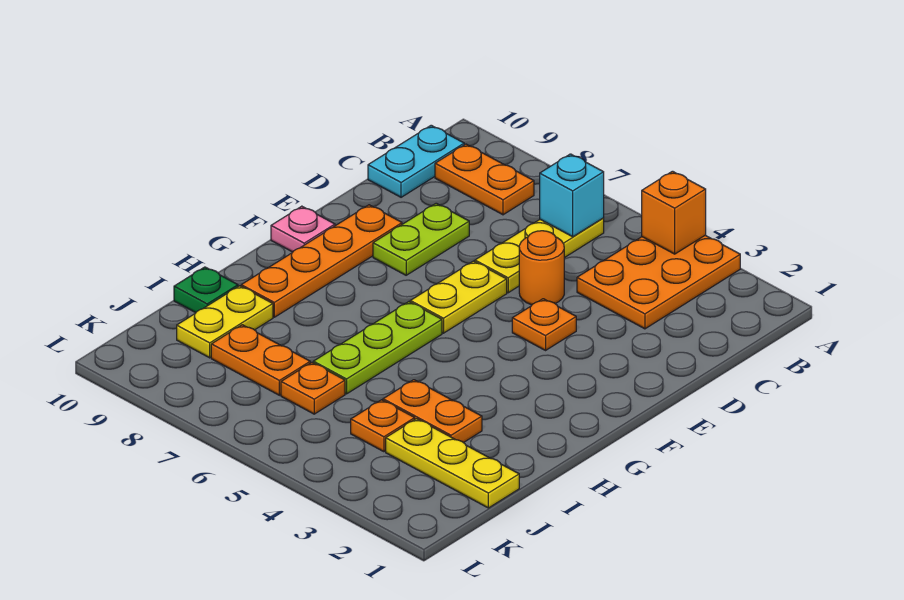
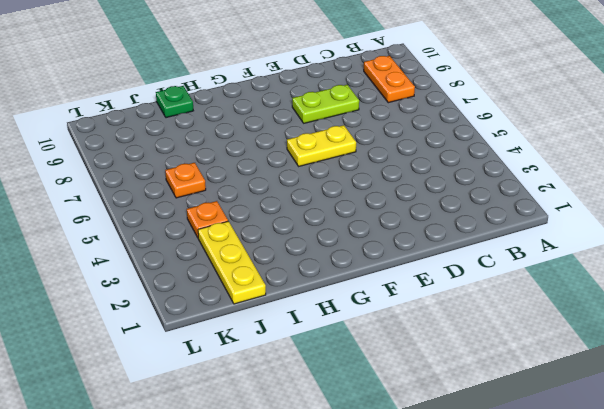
none -> orange plate A3:C4 level 1
none -> yellow plate B6:D6 level 1
none -> cyan plate B10:C10 level 1

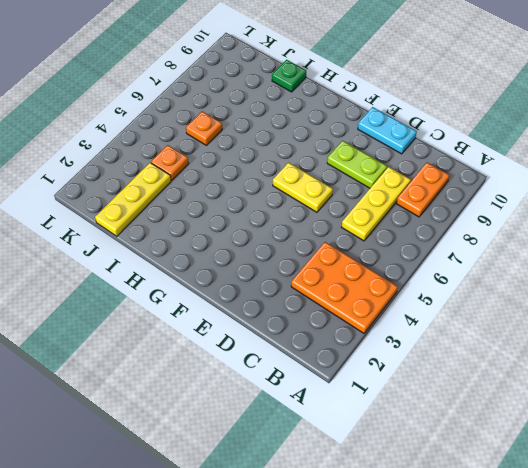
yellow plate C6:C8 level 1 -> yellow plate B6:D6 level 1
cyan plate D10:E10 level 1 -> cyan plate B10:C10 level 1
none -> orange round brick D5 level 1
none -> orange plate E4 level 1
none -> orange plate E9:H9 level 1

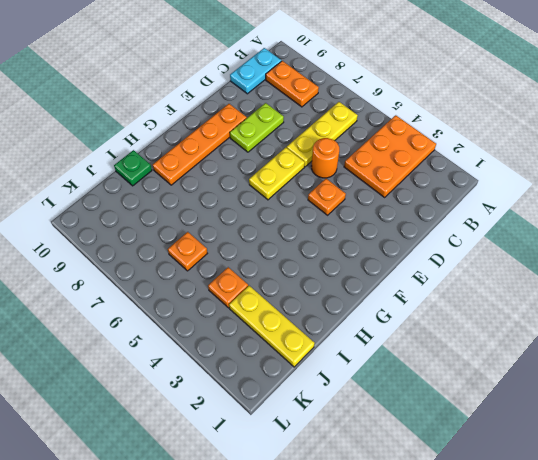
none -> pink plate F10 level 1
none -> lime plate G6:I6 level 1
none -> orange plate I3:I4 level 1

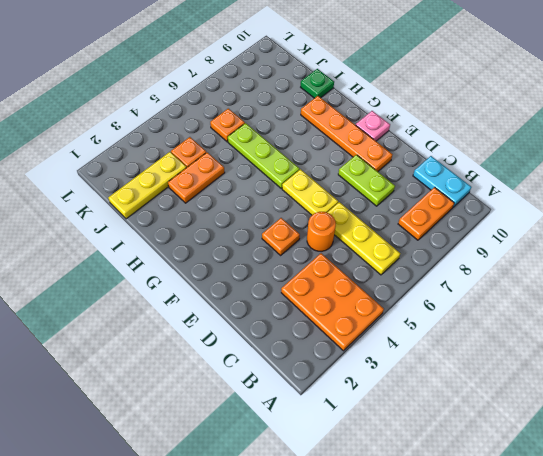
none -> yellow plate I9:J9 level 1
none -> orange plate J7:J8 level 1
none -> orange brick A4 level 2

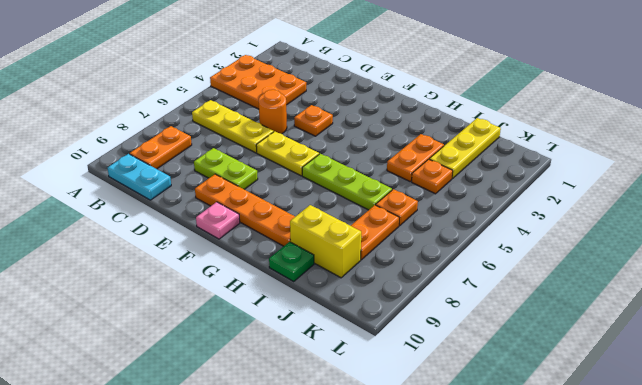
yellow brick I9:J9 level 1 -> yellow plate I9:J9 level 1
none -> orange brick A4 level 2
none -> cyan brick B6 level 2

